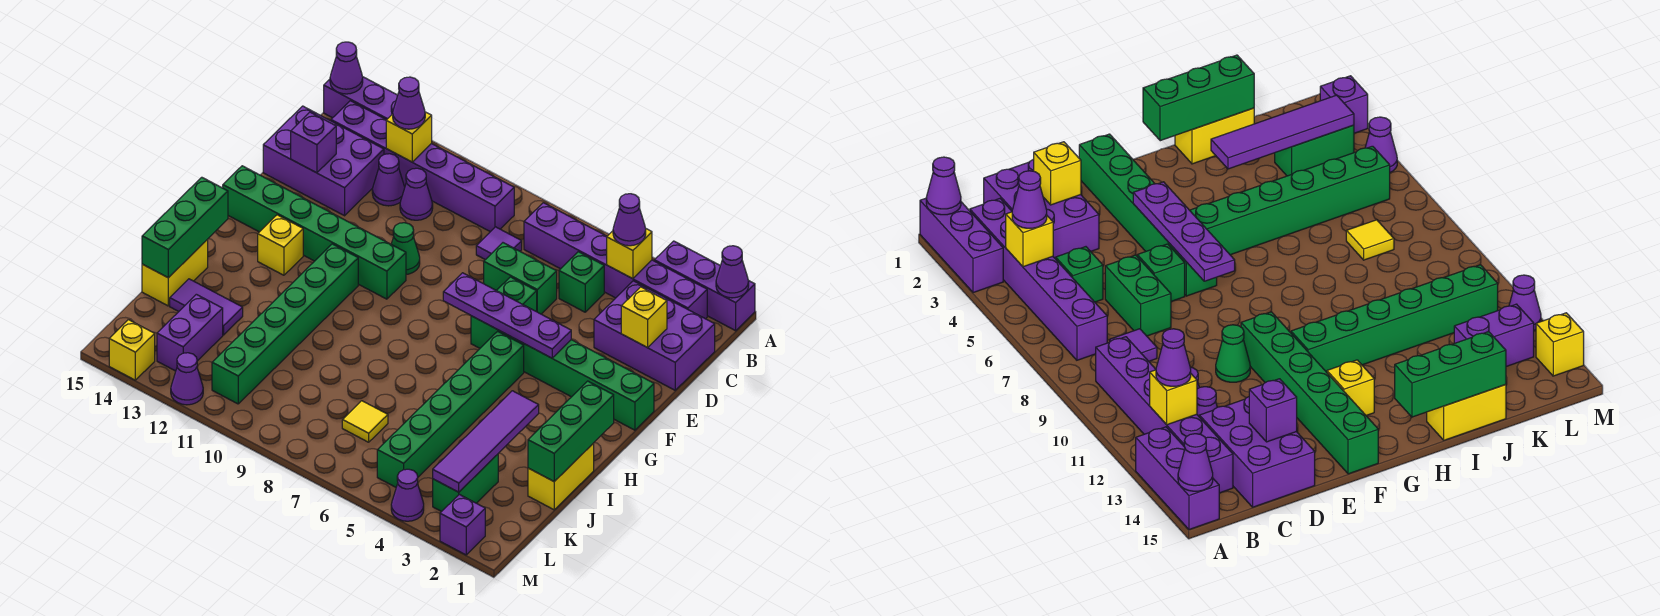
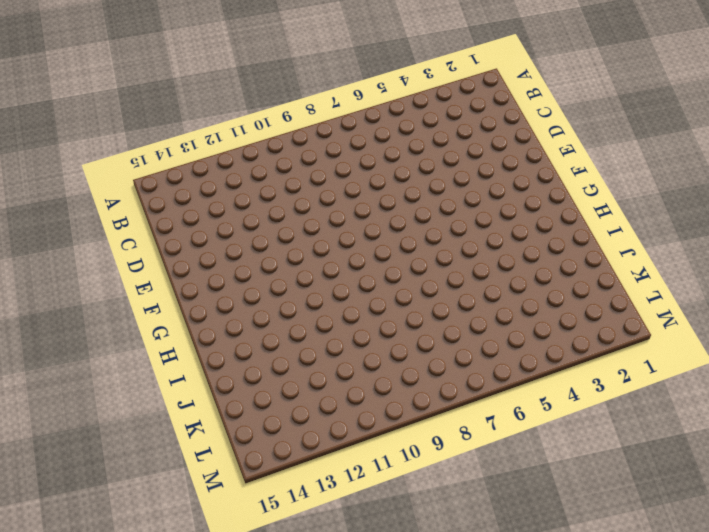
none -> purple brick A1:A3 level 1
none -> purple brick A13:A15 level 1
none -> purple brick B2:B7 level 1
none -> purple brick B9:B14 level 1

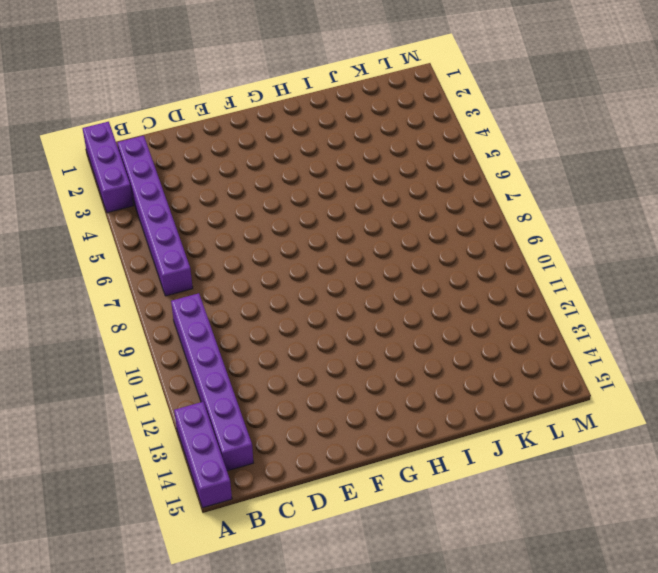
none -> purple brick C1:D3 level 1
none -> green brick C5 level 1
none -> purple tile C8 level 1
none -> purple cone C11 level 1

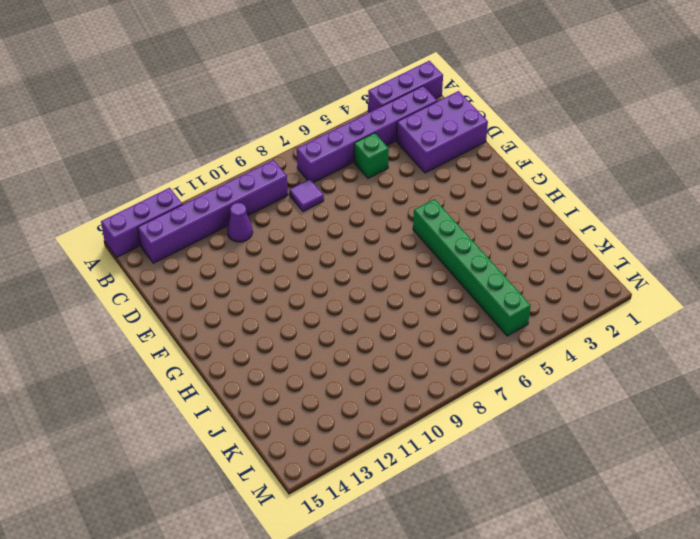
none -> purple cone C12 level 1
none -> purple brick C13:D15 level 1
none -> green brick D6:D7 level 1
none -> green brick E6 level 1

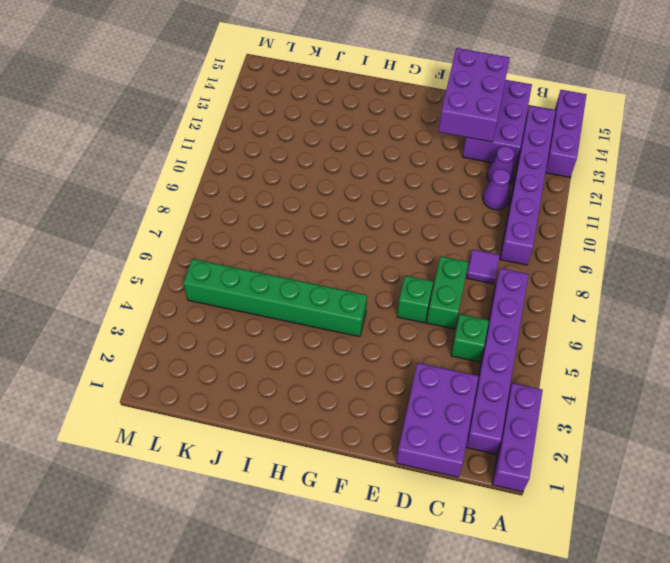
purple brick D13:E15 level 2 -> purple brick D14 level 2
none -> green cone E10 level 1
none -> green brick F1:F6 level 1
none -> green brick F10:F15 level 1
none -> green brick G11:L11 level 1

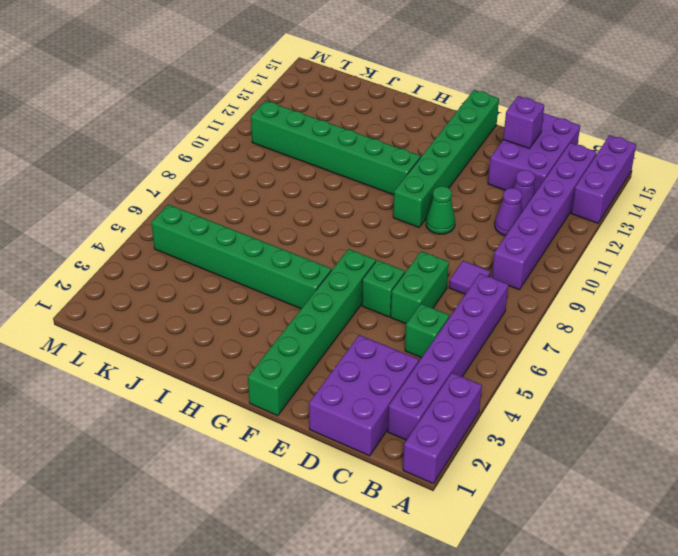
none -> yellow brick G13 level 1
none -> yellow brick I1:J1 level 1
none -> yellow brick I15:J15 level 1
none -> purple tile J13:J14 level 1

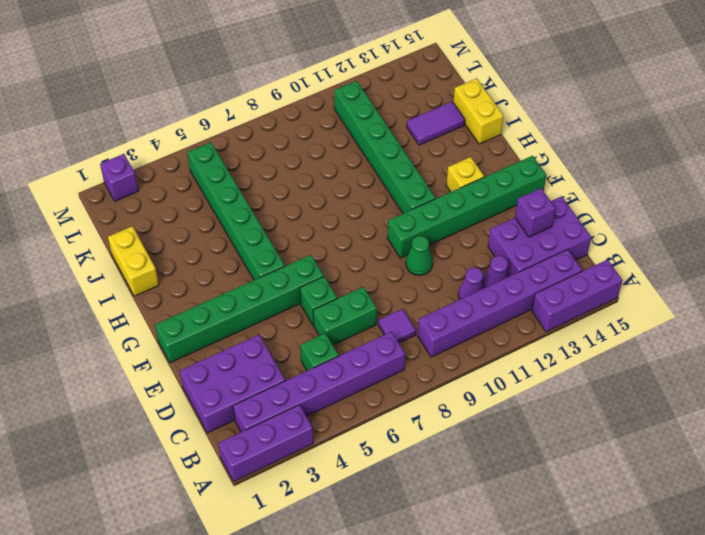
none -> green brick K3:L3 level 1
none -> yellow tile K7 level 1
none -> purple brick K13:L13 level 1
none -> purple cone M4 level 1

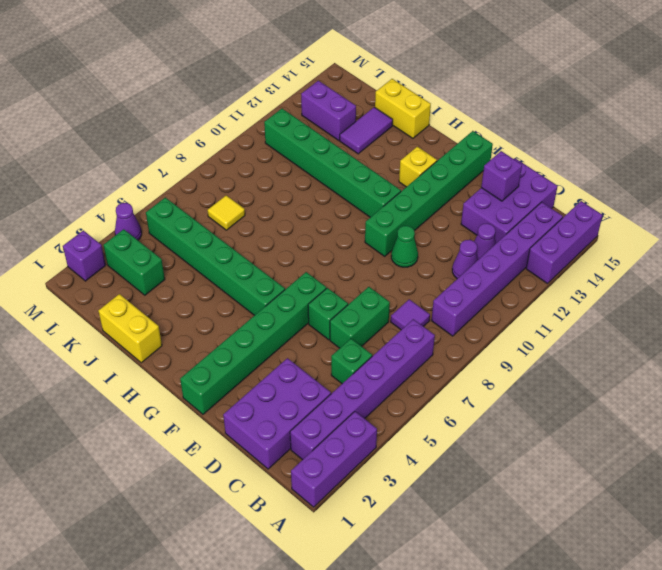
none -> purple cone M12 level 1
none -> yellow brick M14 level 1
none -> purple cone A1 level 2
none -> purple cone A15 level 2

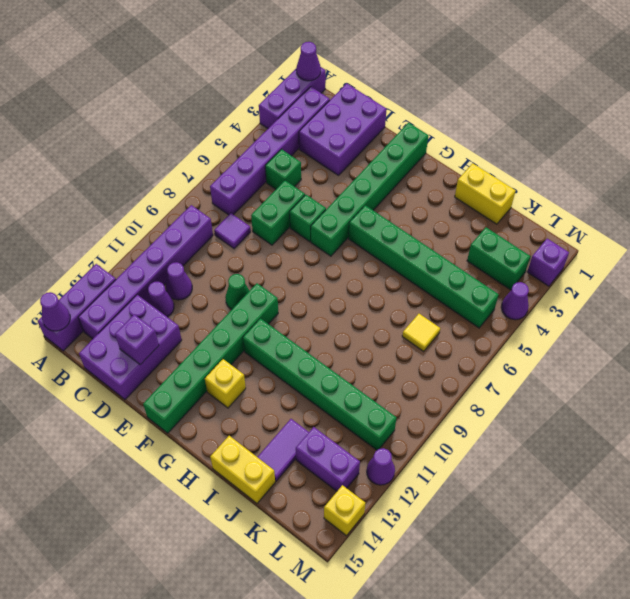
none -> yellow brick B4 level 2
none -> yellow brick B12 level 2
none -> yellow brick D2 level 2
none -> purple plate F4:F7 level 2

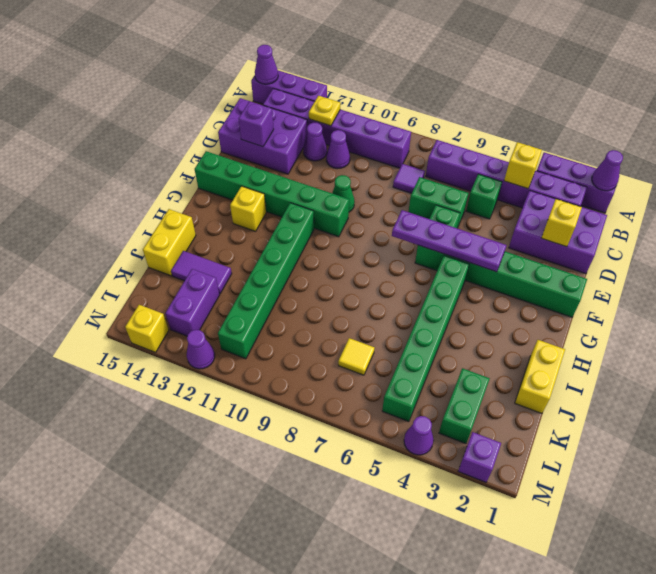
yellow plate B12 level 2 -> yellow brick B12 level 2
none -> green brick H1:J1 level 2
none -> green brick H15:J15 level 2
none -> purple tile I3:L3 level 2
none -> purple cone B4 level 3

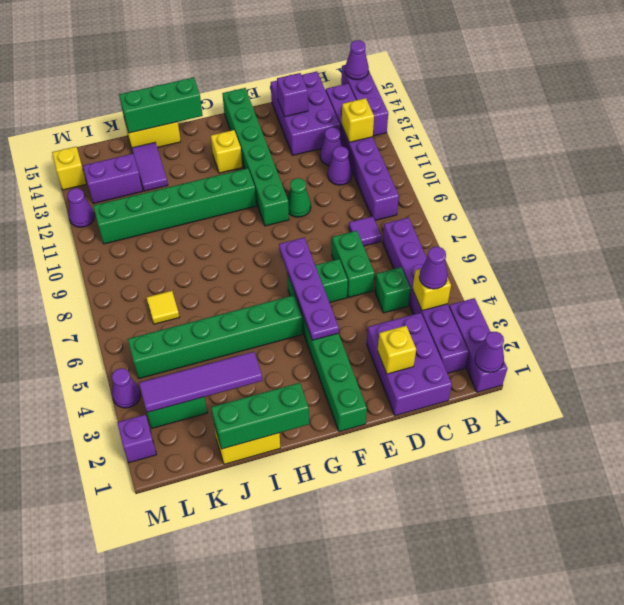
none -> purple cone B12 level 3

